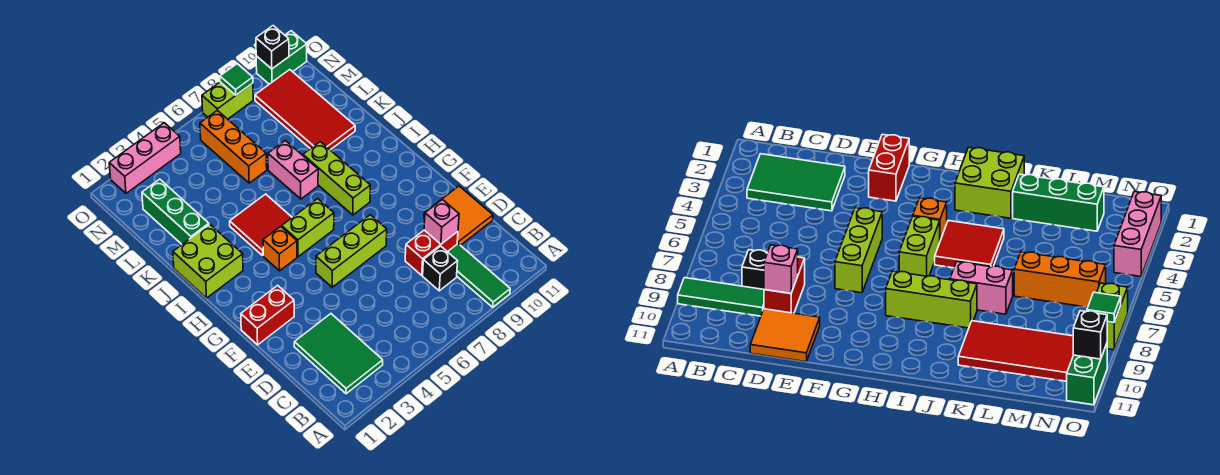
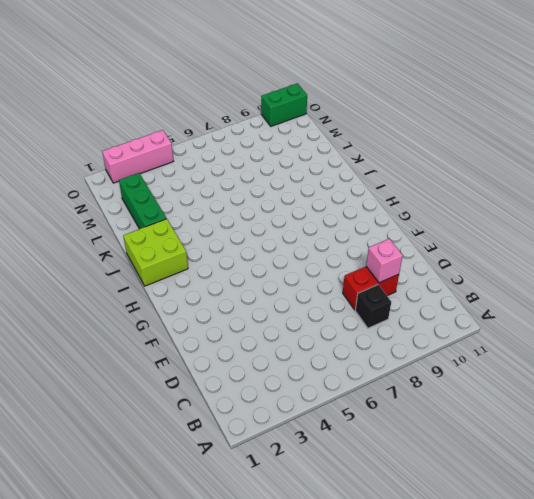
none -> green tile A9:C9 level 1
none -> green tile B2:D3 level 1
none -> orange tile D10:E11 level 1

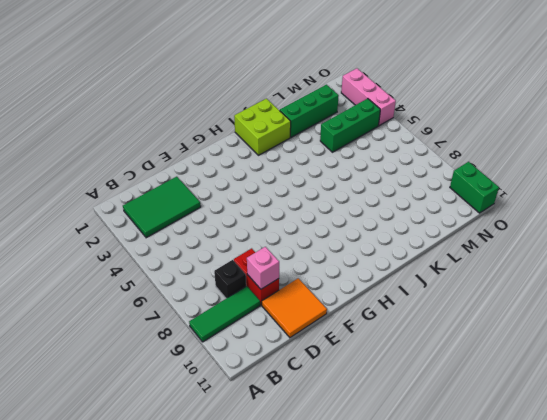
green brick L4:N4 level 1 -> none
none -> red brick F1:F2 level 1
none -> lime brick F5:F7 level 1
none -> orange brick H4 level 1

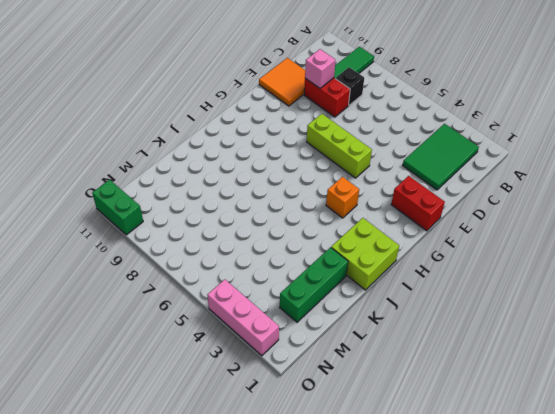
none -> lime brick H5:H6 level 1
none -> lime brick H8:J8 level 1
none -> red tile I4:J5 level 1

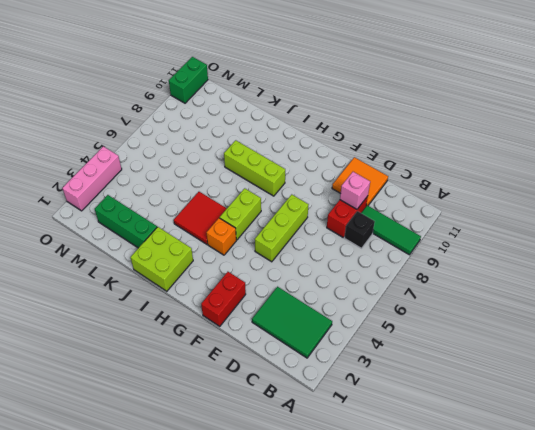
none -> pink brick J7:K7 level 1
none -> red tile K9:N10 level 1
none -> orange brick L6:N6 level 1

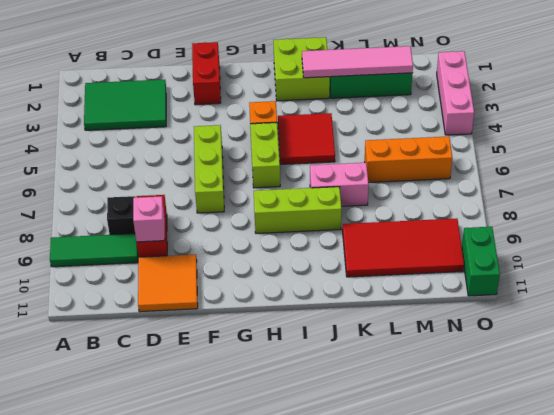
pink tile J2:M2 level 2 -> none
none -> lime brick O7:O8 level 1
none -> green tile O8 level 2
none -> black brick O10 level 2

